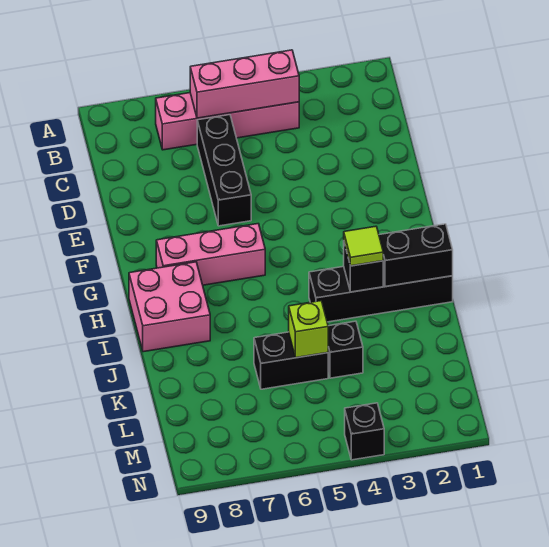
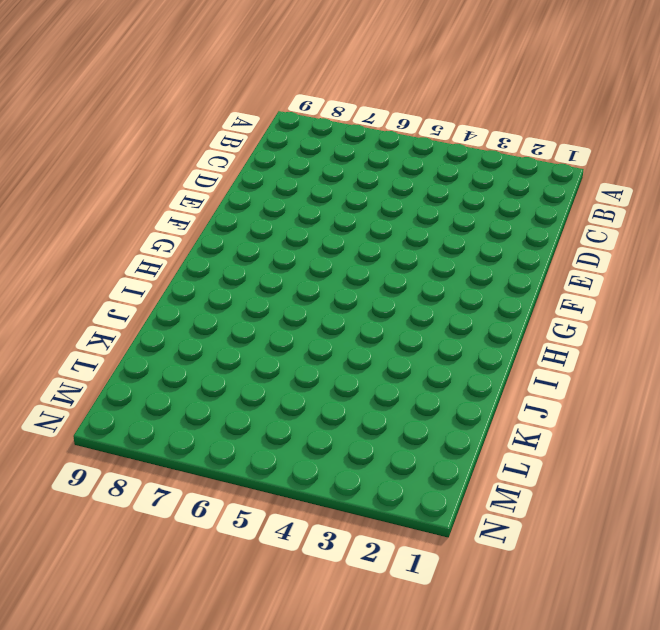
none -> pink brick B4:B7 level 1
none -> black brick C6:E6 level 1
none -> pink brick G6:G8 level 1

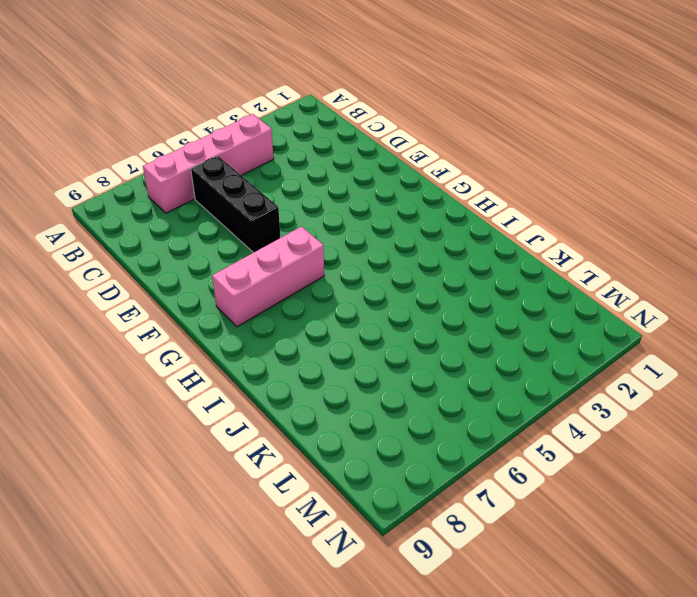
none -> pink brick H8:I9 level 1
none -> black brick I1:I4 level 1
none -> black brick K4 level 1

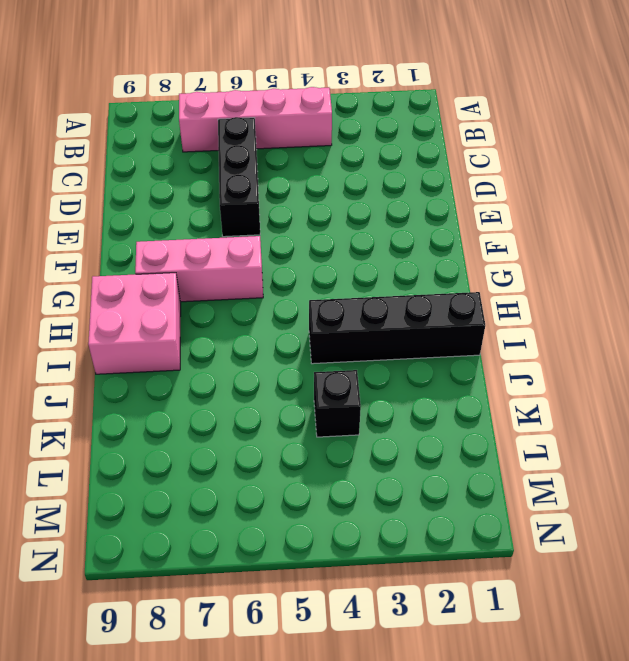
none -> black brick K5:K6 level 1
none -> black brick N4 level 1
none -> pink brick B4:B6 level 2

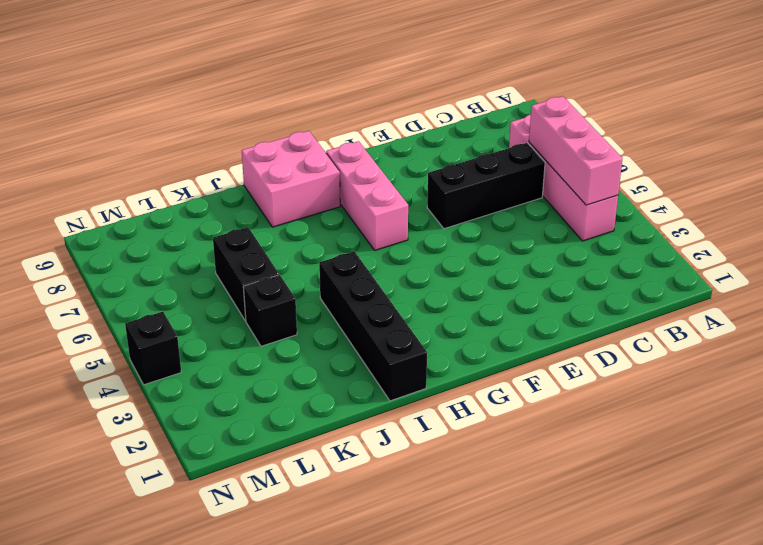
none -> black brick I1:I2 level 2
none -> black brick I3 level 2
none -> lime brick K5 level 2

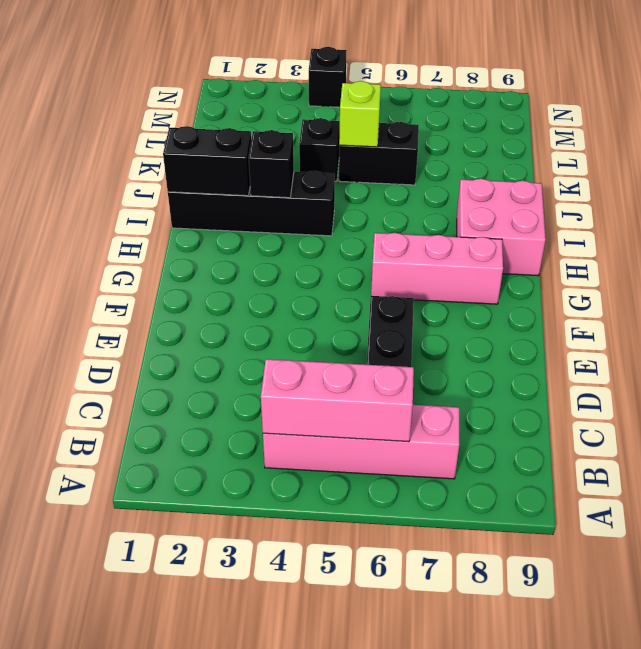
none -> lime tile I3 level 3

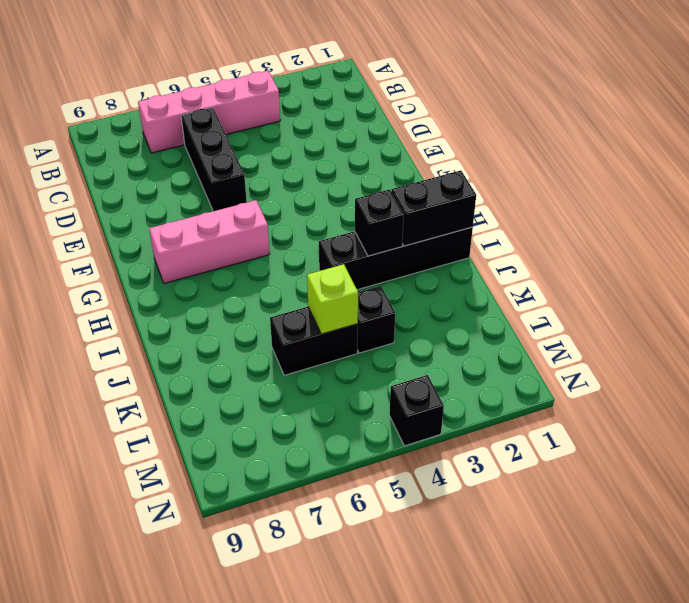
none -> pink brick H8:I9 level 1
none -> pink brick B4:B6 level 2
none -> lime tile I3 level 3

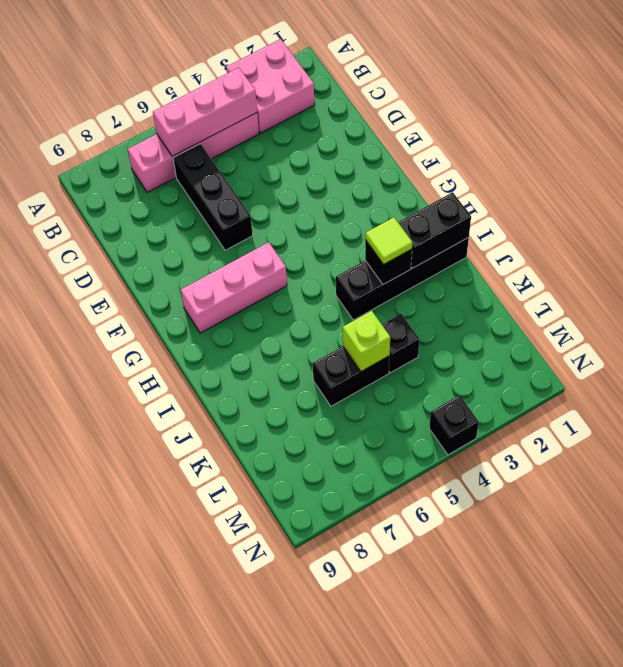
pink brick A2:B3 level 1 -> pink brick H8:I9 level 1

